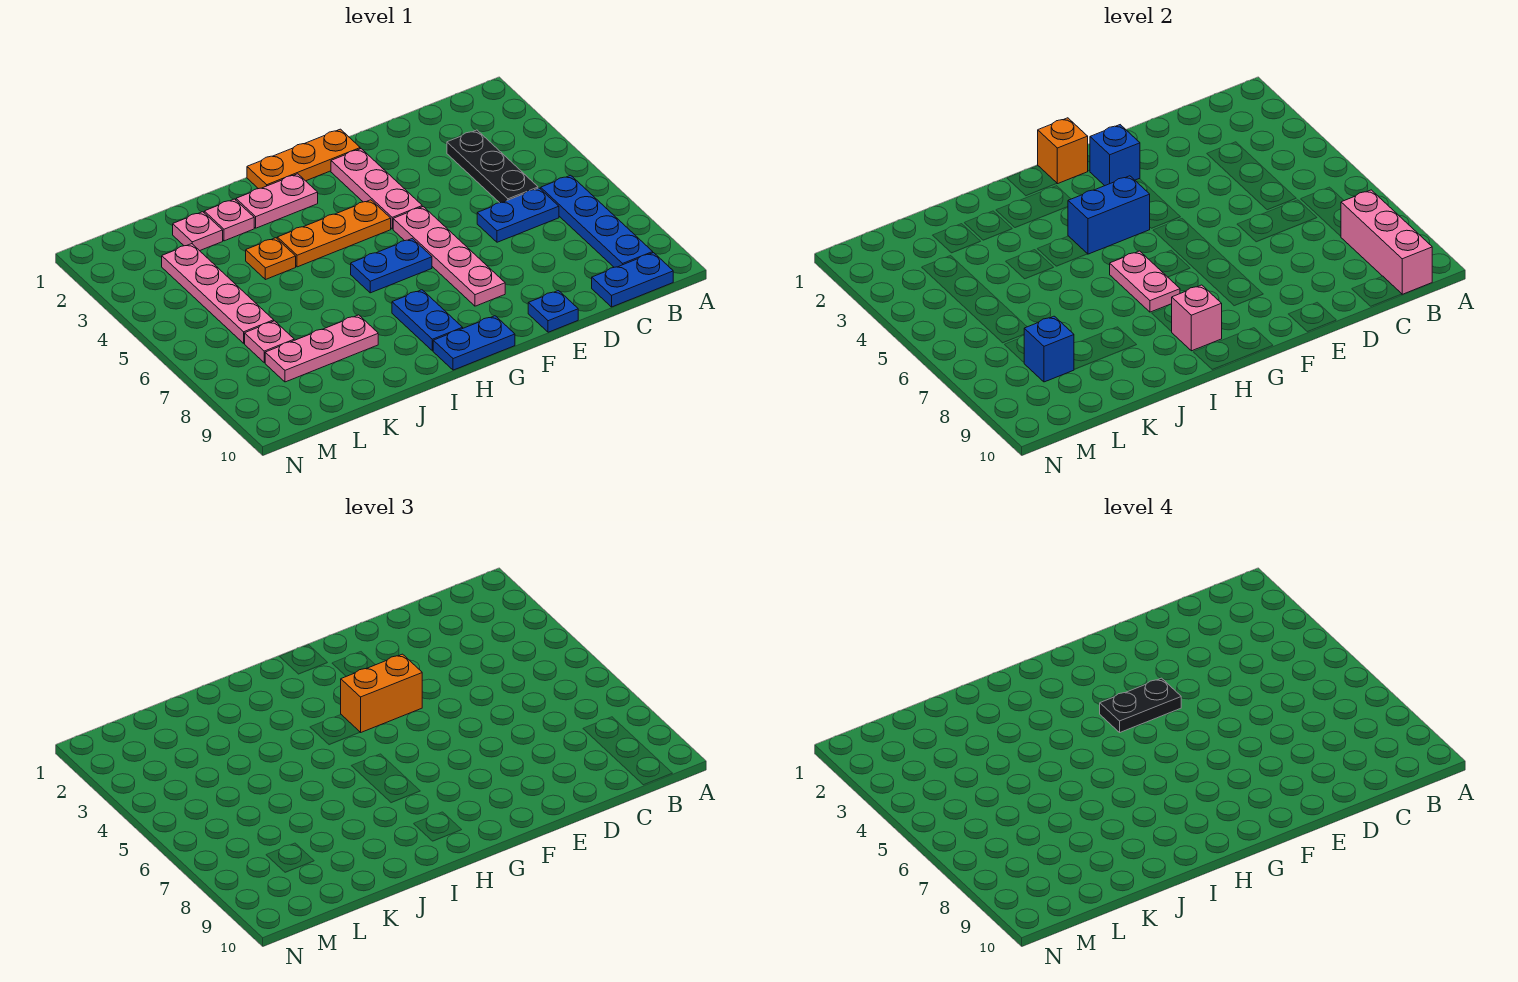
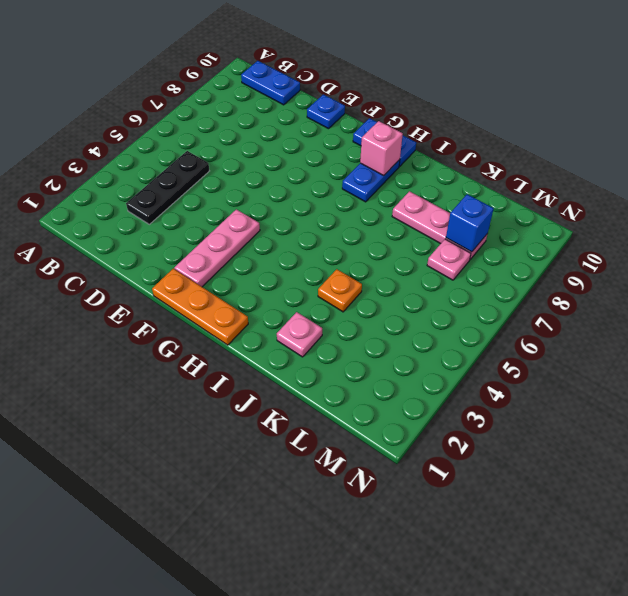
none -> blue plate B6:B9 level 1
none -> blue plate C6:D6 level 1
none -> pink plate F5:F8 level 1

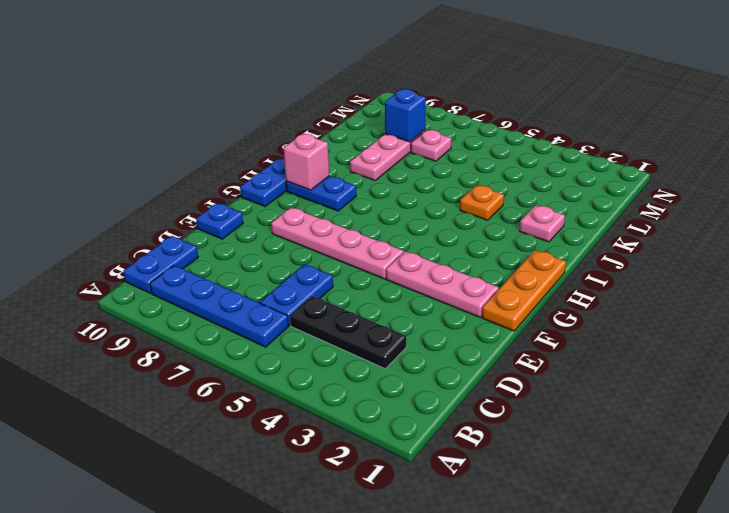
none -> orange plate G4:I4 level 1
none -> blue plate G6:H6 level 1
none -> pink plate H2:I2 level 1

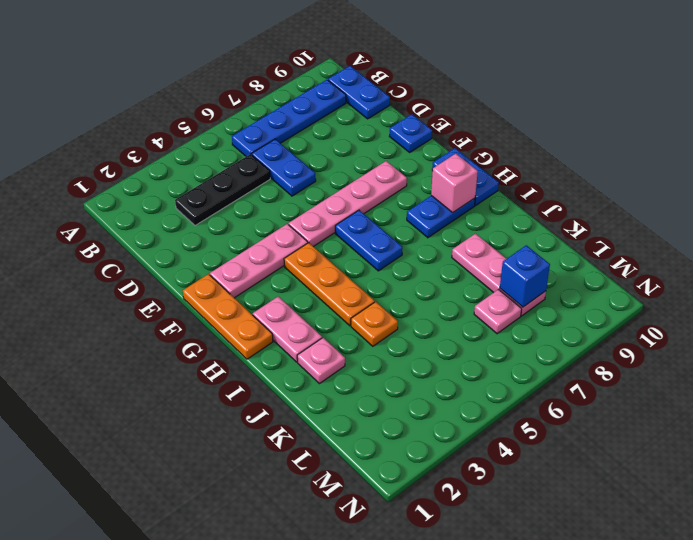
none -> pink plate K2 level 1
none -> pink plate L3:L6 level 1
none -> pink brick B8:B10 level 2

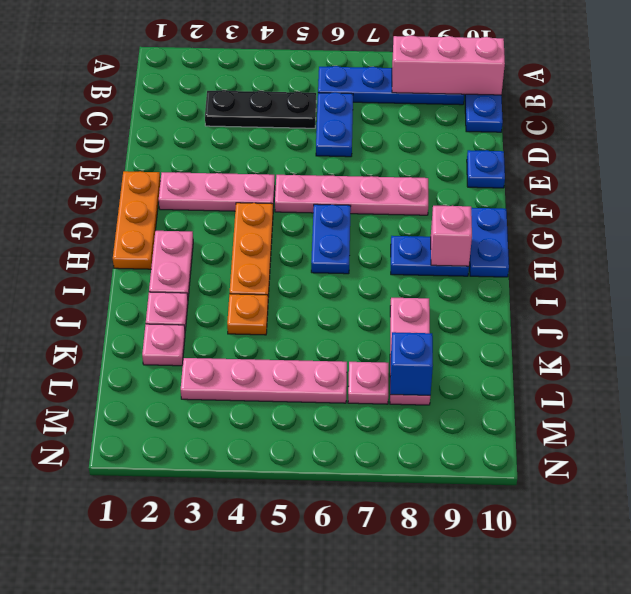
none -> blue brick F2 level 2
none -> orange brick G1 level 2
none -> blue brick G4:H4 level 2

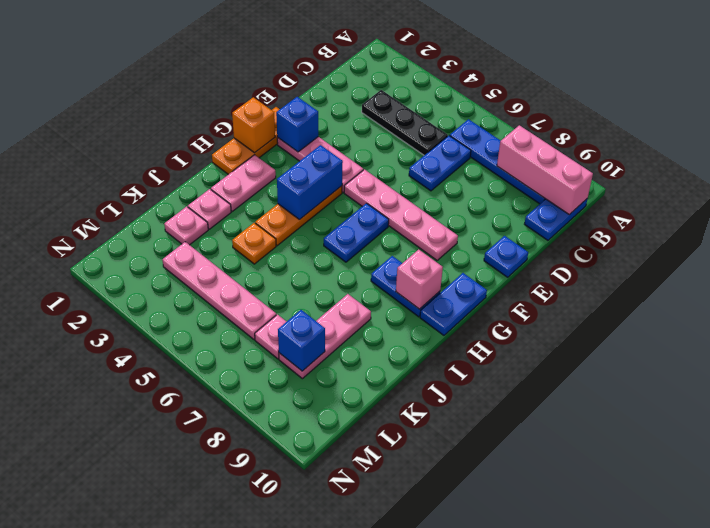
none -> pink plate H6:H7 level 2
none -> orange brick F4:G4 level 3
none -> black plate F4:G4 level 4

